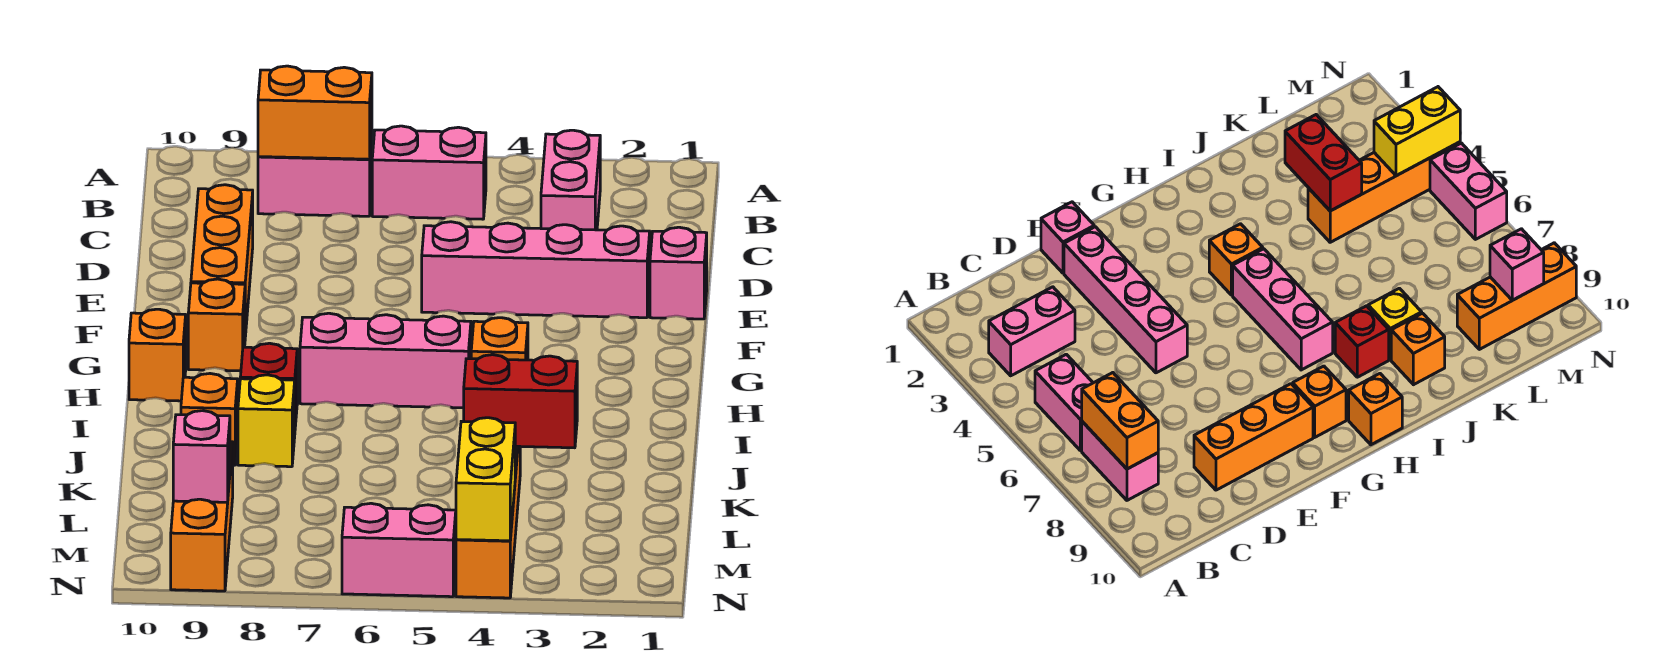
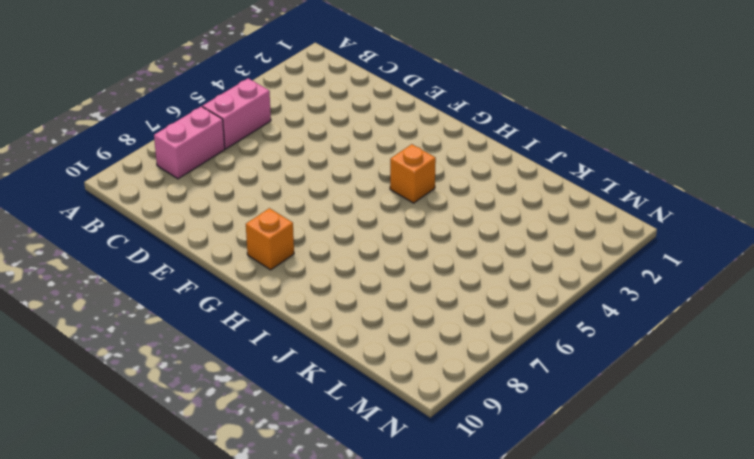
none -> pink brick B3:C3 level 1
none -> orange brick D9:F9 level 1
none -> pink brick E1 level 1

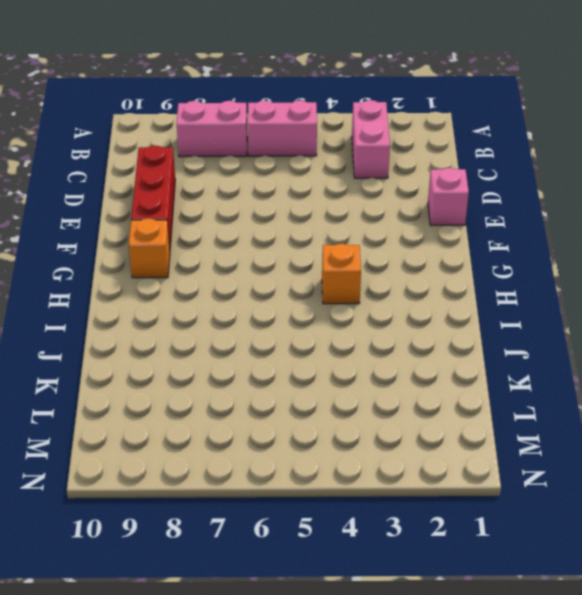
red brick D9:F9 level 1 -> orange brick D9:F9 level 1
none -> pink brick E2:E5 level 1
none -> pink brick H5:H7 level 1
none -> orange brick H10 level 1

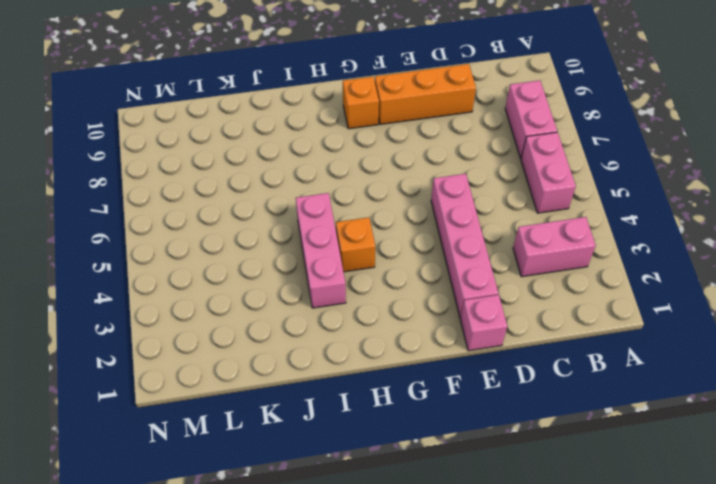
pink brick I3:I5 level 1 -> pink brick H5:H7 level 1
none -> orange brick H10 level 1
none -> red brick I8 level 1
none -> yellow brick J8 level 1

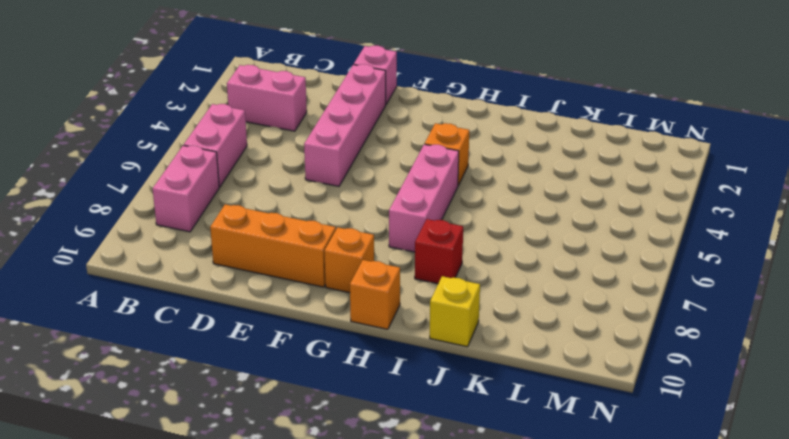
yellow brick J10 level 1 -> yellow brick J8 level 1
none -> orange brick J9 level 1
none -> orange brick K4:N4 level 1
none -> orange brick L9:N9 level 1

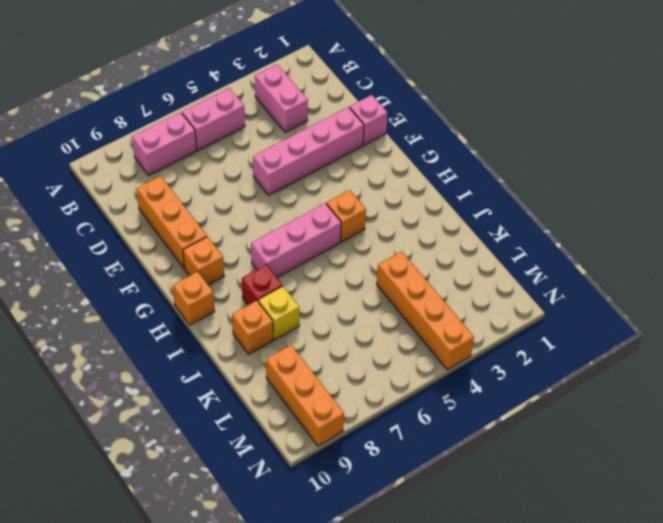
none -> pink brick N5:N6 level 1
none -> orange brick B7:B8 level 2
none -> red brick K3:K4 level 2

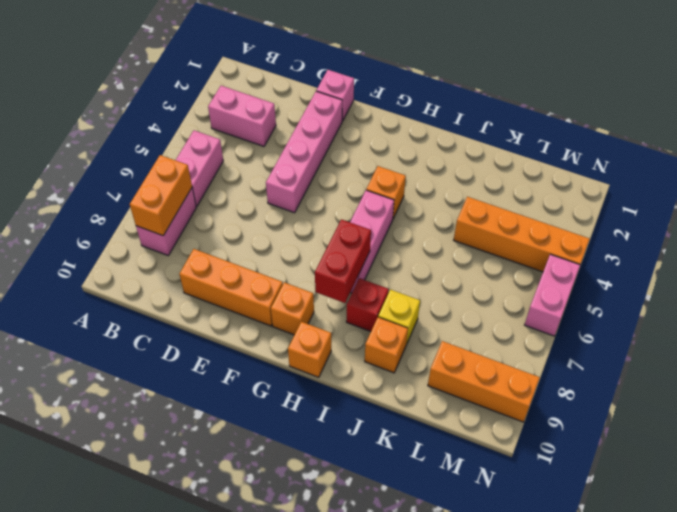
red brick H7:H8 level 2 -> red brick K3:K4 level 2
none -> yellow brick M4:N4 level 2
none -> pink brick M9 level 2

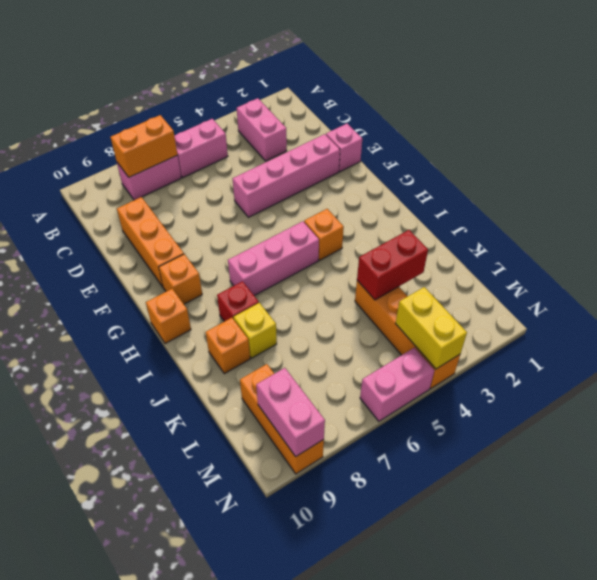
pink brick M9:N9 level 2 -> pink brick M9 level 2

